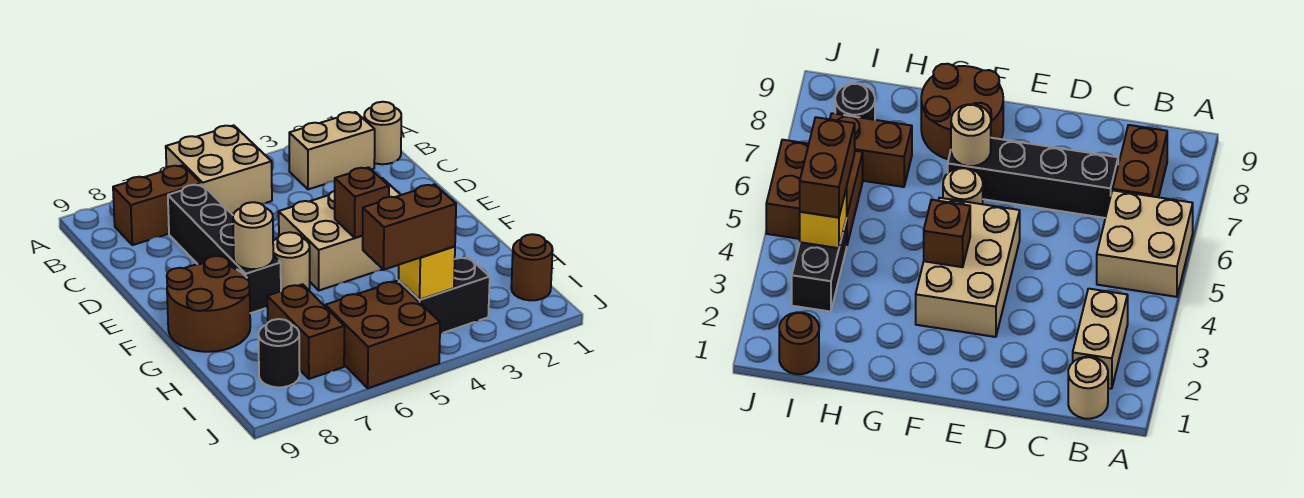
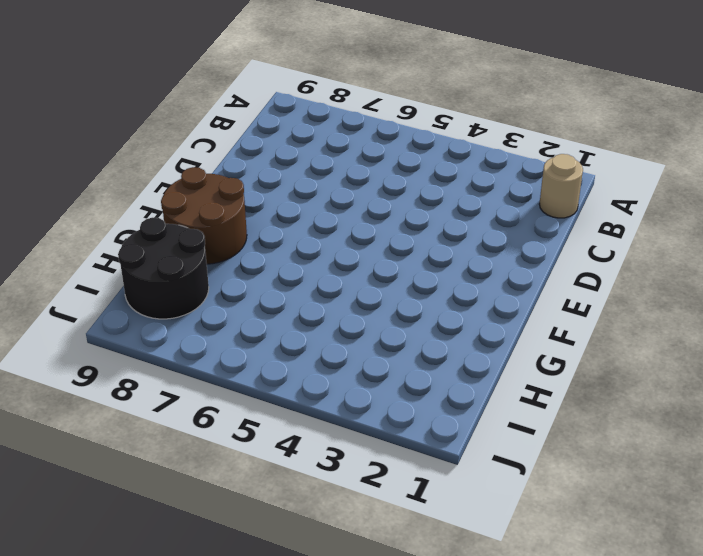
black round brick H8:I9 level 1 -> black round brick I8 level 1
none -> tan brick A5:B6 level 1
none -> tan brick B2:B3 level 1
none -> brown brick B7:B8 level 1

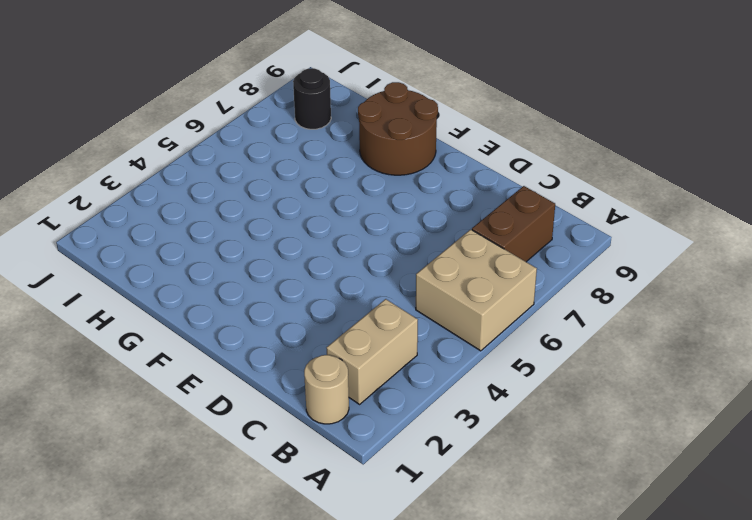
none -> black brick C7:F7 level 1
none -> tan brick E3:F5 level 1
none -> tan round brick F6 level 1

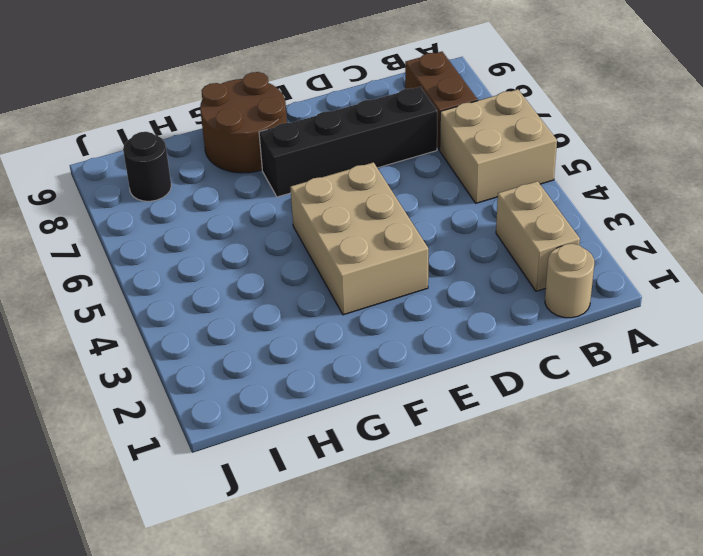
none -> tan round brick F6 level 1
none -> brown brick H7:I7 level 1
none -> brown round brick I1 level 1

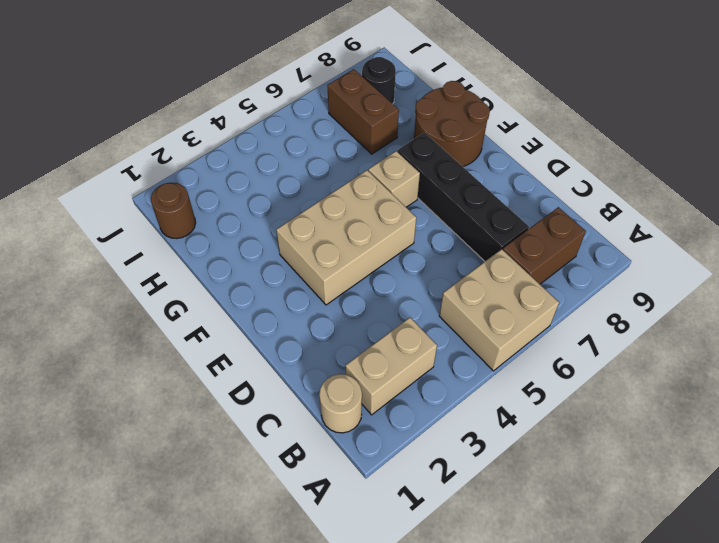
tan brick F6 level 1 -> tan round brick F6 level 1
none -> black brick I3:I4 level 1
none -> brown brick I5:J6 level 1
none -> brown brick F4 level 2

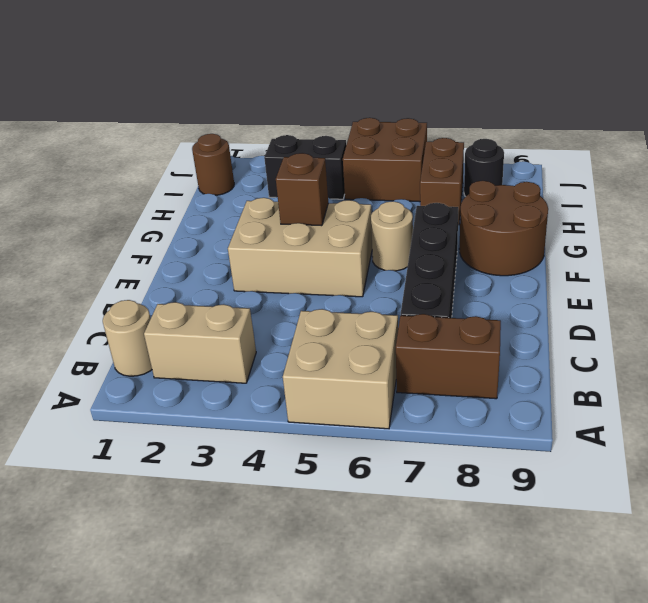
none -> tan round brick F7 level 2
none -> yellow brick I4 level 2
none -> brown brick I4:I5 level 3

